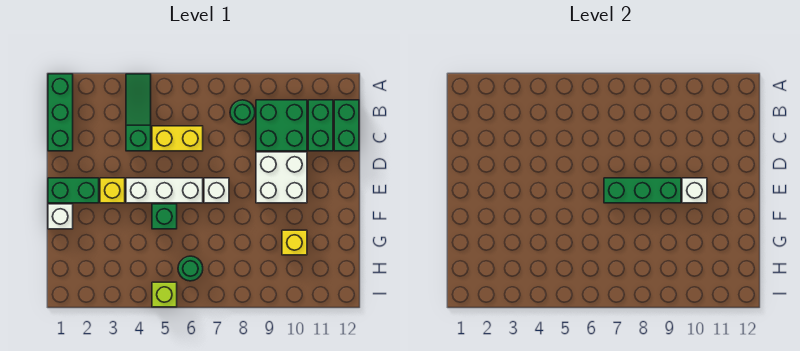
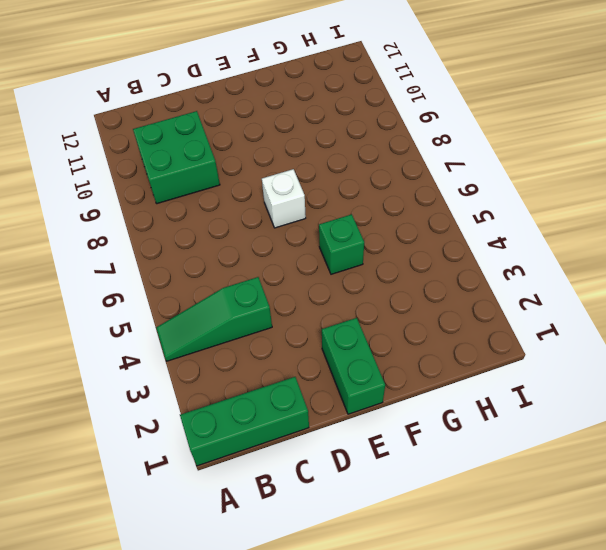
none -> green round brick B8 level 1
none -> green brick B11:C11 level 1
none -> green brick B12:C12 level 1

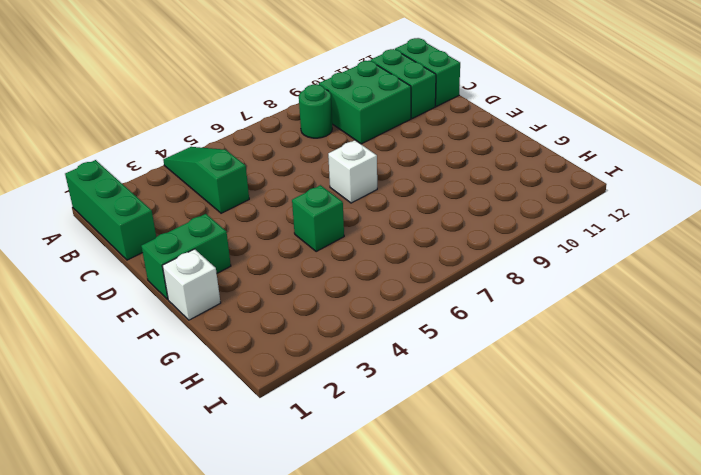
none -> yellow brick C5:C6 level 1
none -> white brick D9:E10 level 1
none -> yellow brick E3 level 1

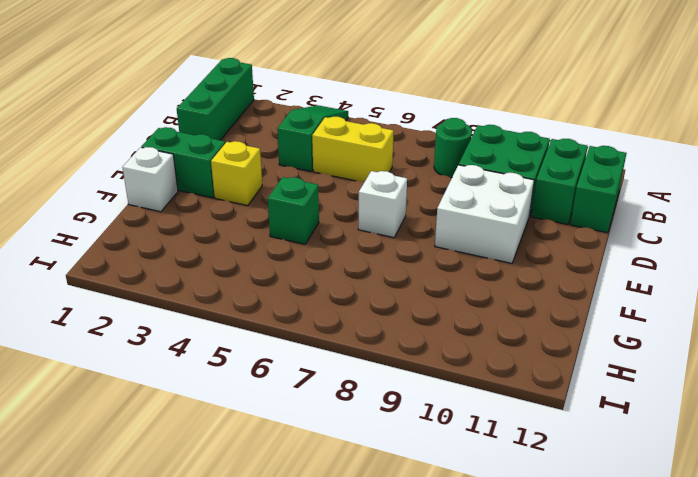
none -> white brick E4:E6 level 1
none -> yellow brick G10 level 1
none -> green round brick H6 level 1

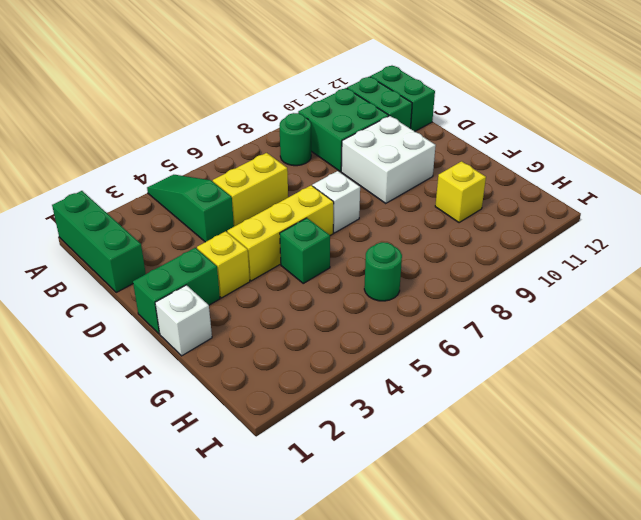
yellow brick E4:E6 level 1 -> white brick E4:E6 level 1
none -> lime brick I5 level 1
none -> green brick E7:E9 level 2
none -> white brick E10 level 2

